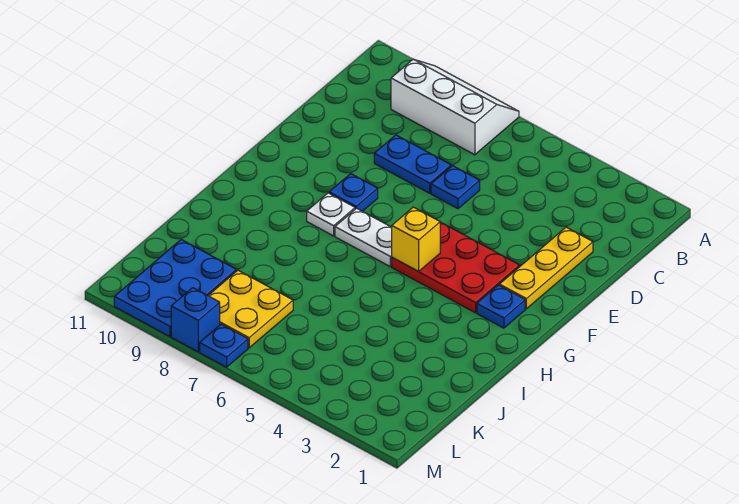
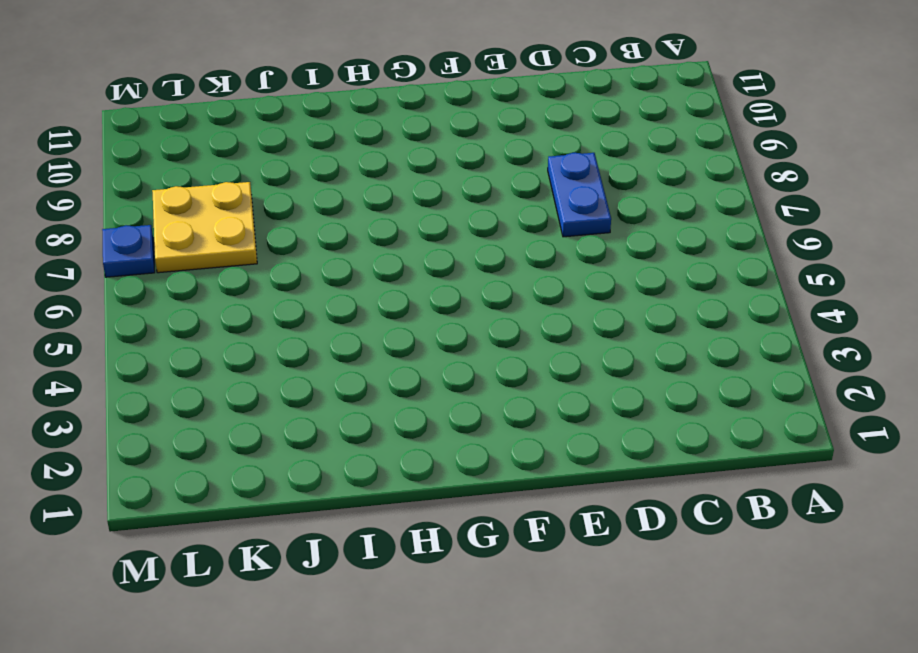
none -> white slope A7:B9 level 1 top B
none -> yellow plate D2:F2 level 1
none -> blue plate D6 level 1

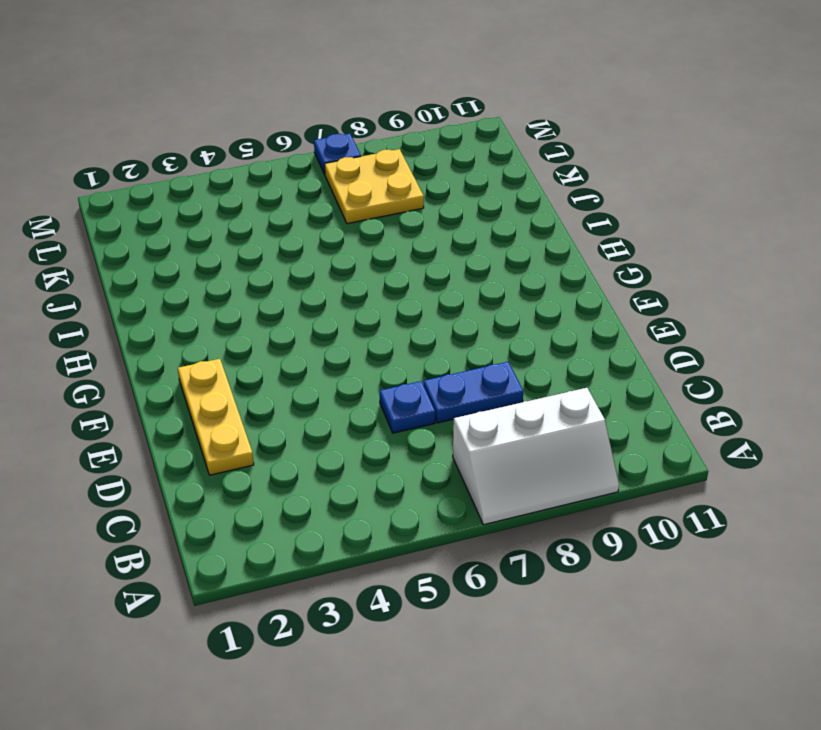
none -> red plate F3:G5 level 1
none -> blue plate F8 level 1
none -> blue plate G2 level 1

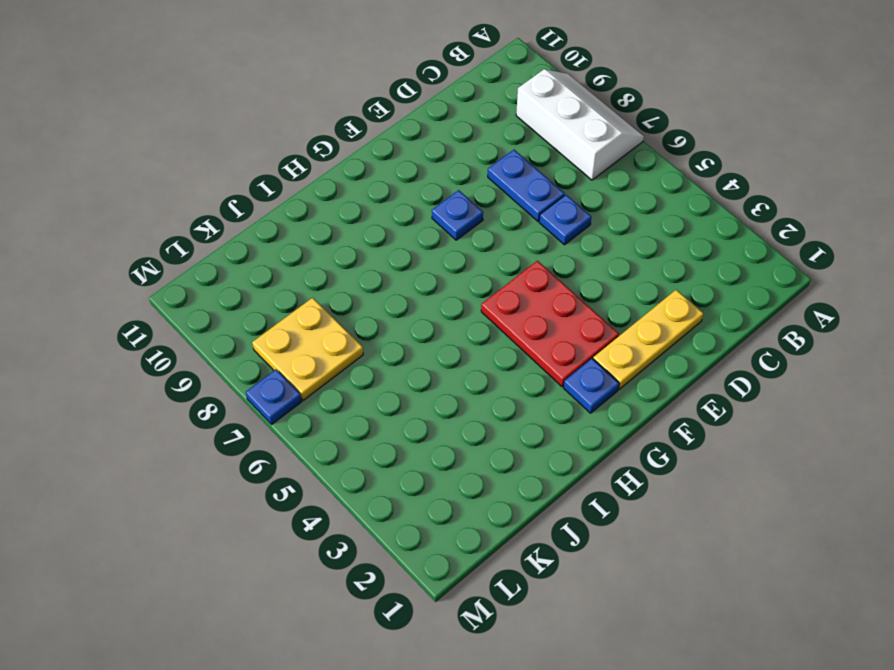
none -> white plate G6:G7 level 1
none -> white plate G8 level 1
none -> blue plate K9:M10 level 1

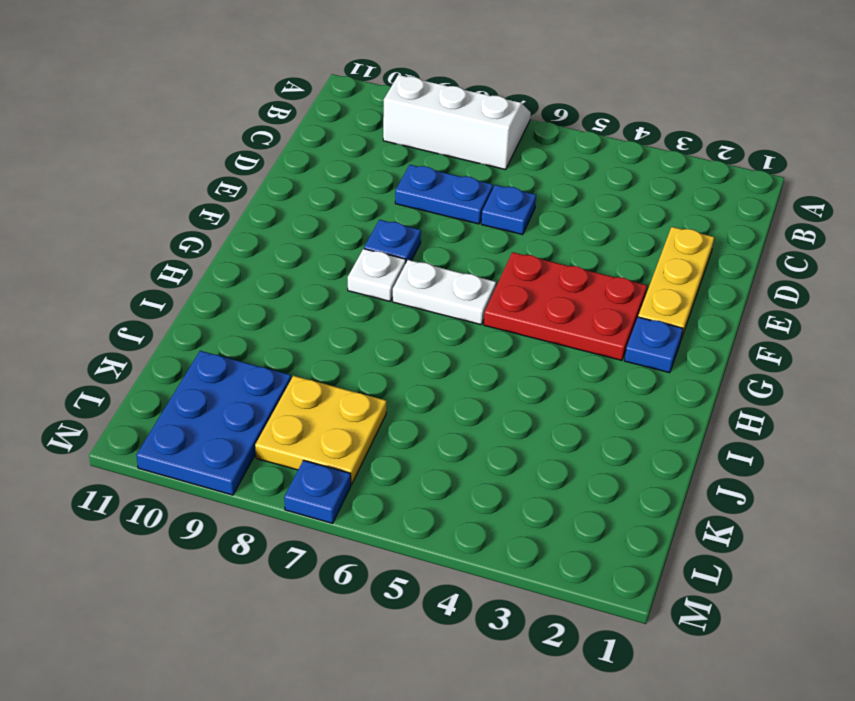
none -> blue brick M8 level 1
none -> yellow brick G5 level 2

